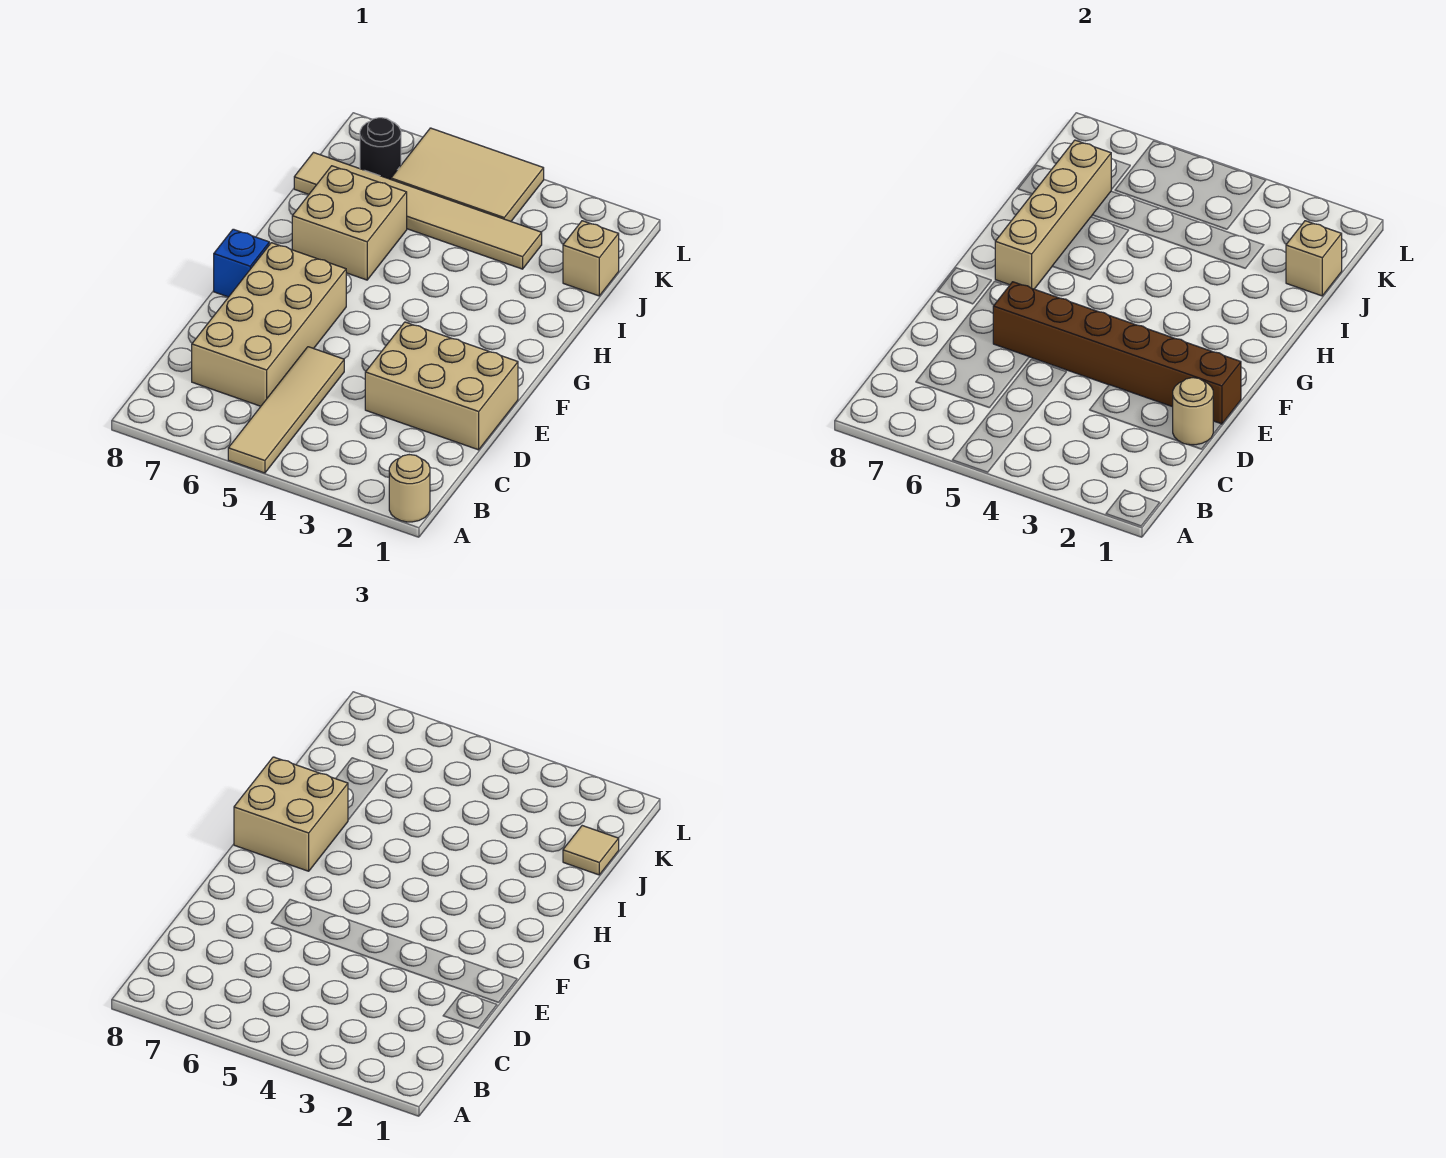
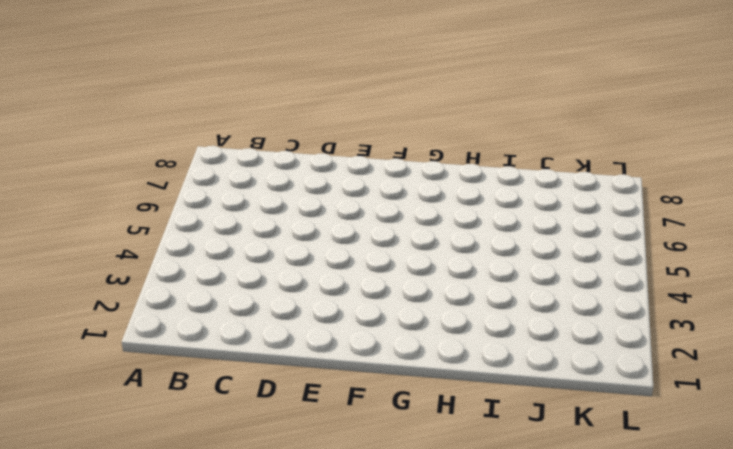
none -> tan round brick A1 level 1
none -> tan tile A5:D5 level 1
none -> tan brick C6:F7 level 1

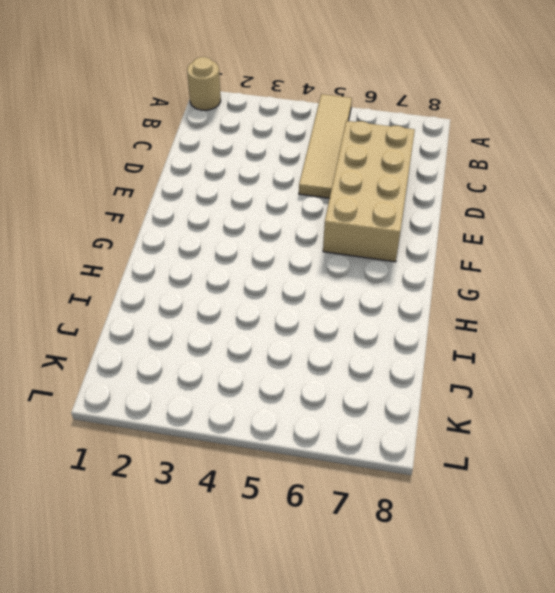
none -> tan brick D1:E3 level 1
none -> blue brick F8 level 1
none -> tan brick H6:I7 level 1

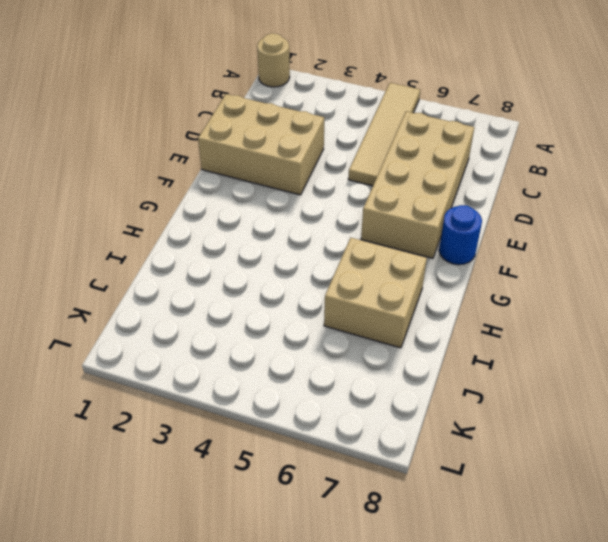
blue round brick F8 level 1 -> blue brick F8 level 1
none -> tan brick J1 level 1
none -> tan tile J3:J8 level 1
none -> tan tile K4:L6 level 1

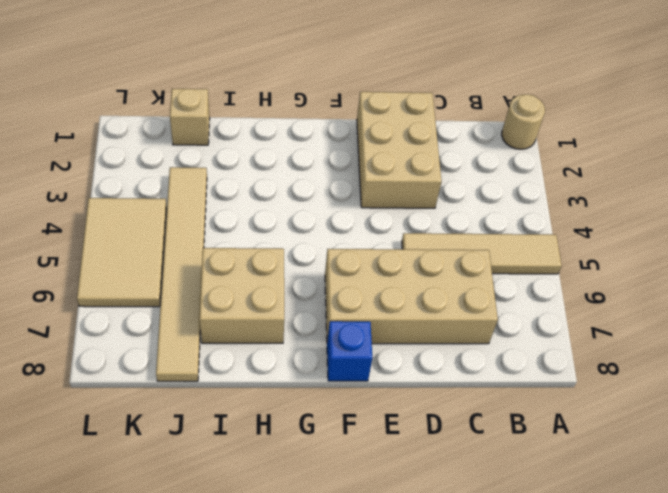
none -> black round brick K7 level 1
none -> tan round brick D1 level 2
none -> brown brick E1:E6 level 2

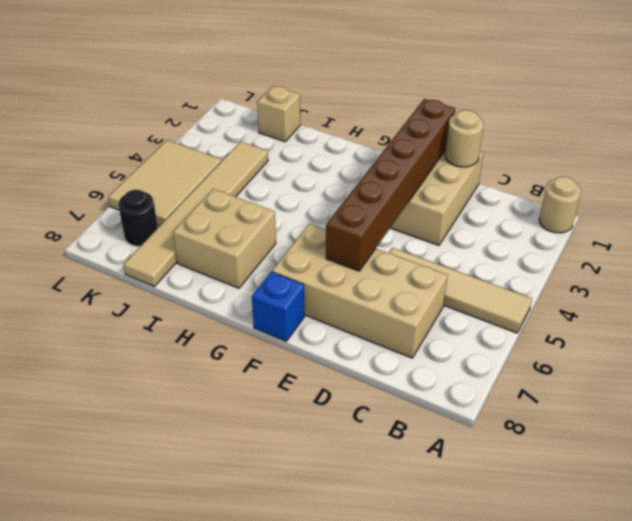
none -> tan brick G7:J7 level 2
none -> tan brick J1 level 2
none -> tan brick G7:H8 level 3

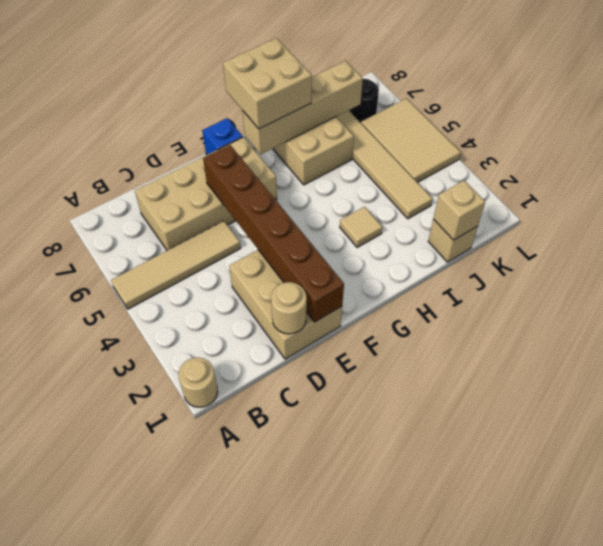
tan tile H3 level 1 -> tan tile J1 level 3

